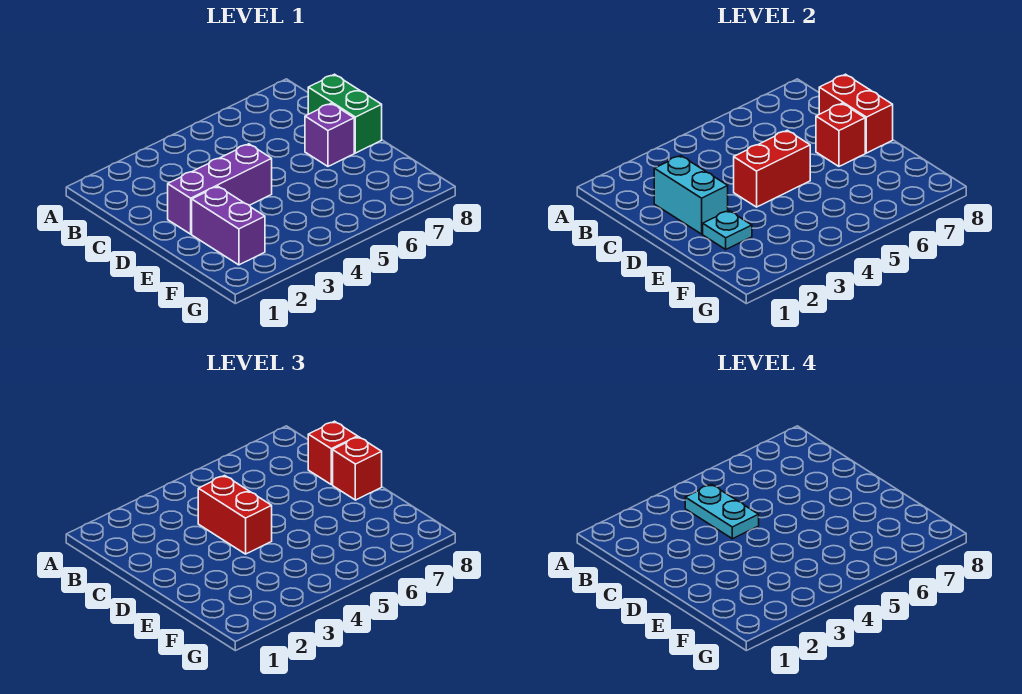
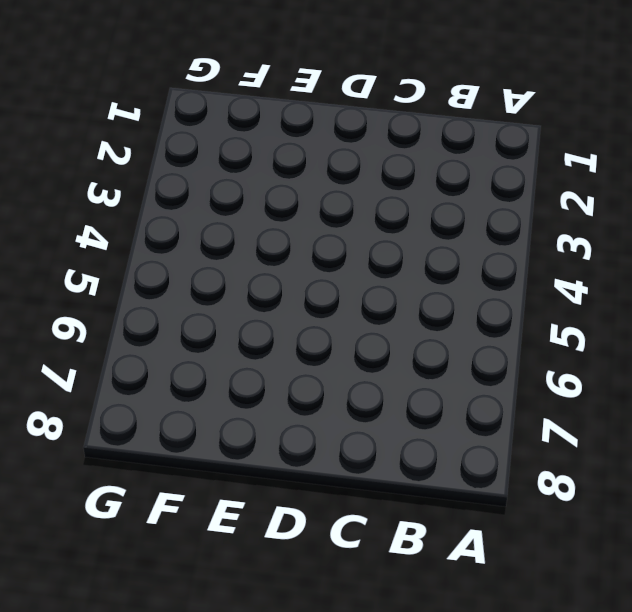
none -> green brick C8:D8 level 1
none -> purple brick D2:D4 level 1
none -> purple brick D7 level 1

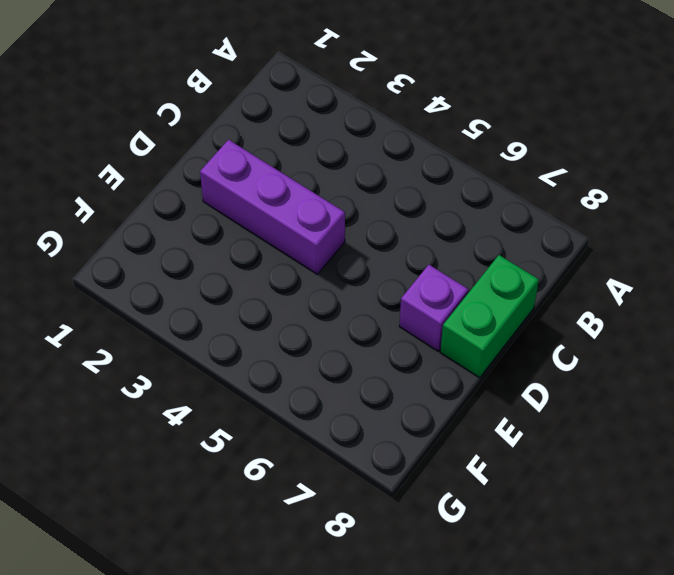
none -> purple brick E2:F2 level 1
none -> cyan brick C2:D2 level 2
none -> red brick C8:D8 level 2

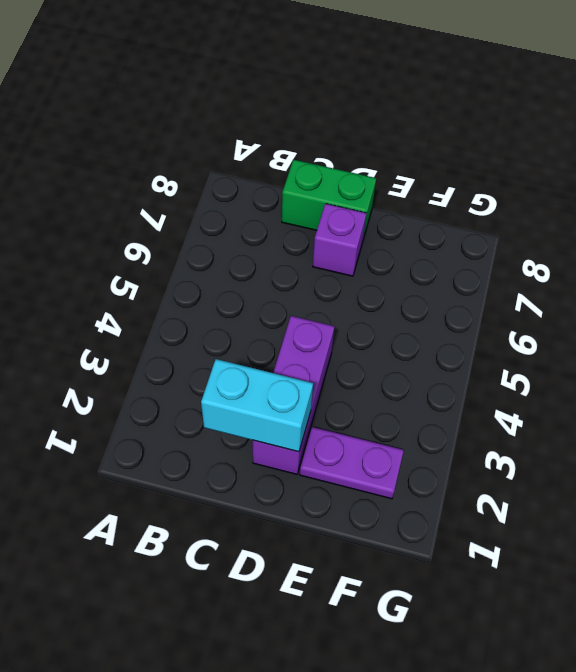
purple plate E2:F2 level 1 -> purple brick E2:F2 level 1
none -> red brick C8:D8 level 2
none -> red brick D4:D5 level 2
none -> red brick D7 level 2

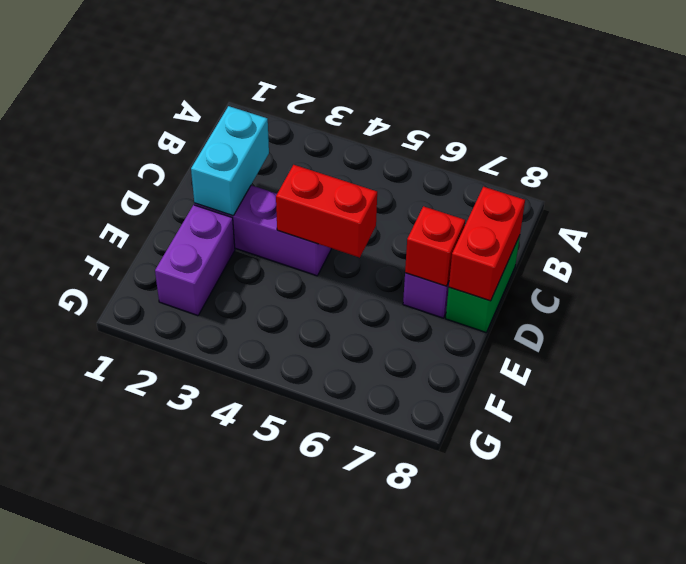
none -> cyan plate E2 level 2
none -> red brick C4:D4 level 3
none -> red brick C8 level 3

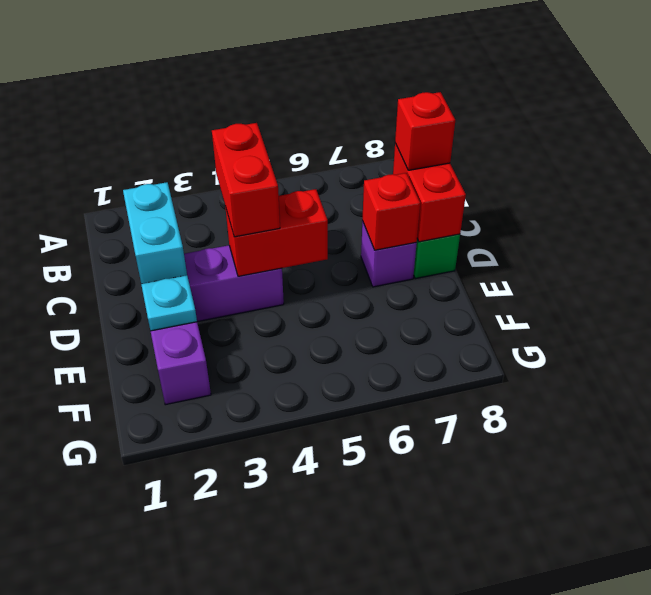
none -> red brick D8 level 3
none -> cyan plate B4:C4 level 4

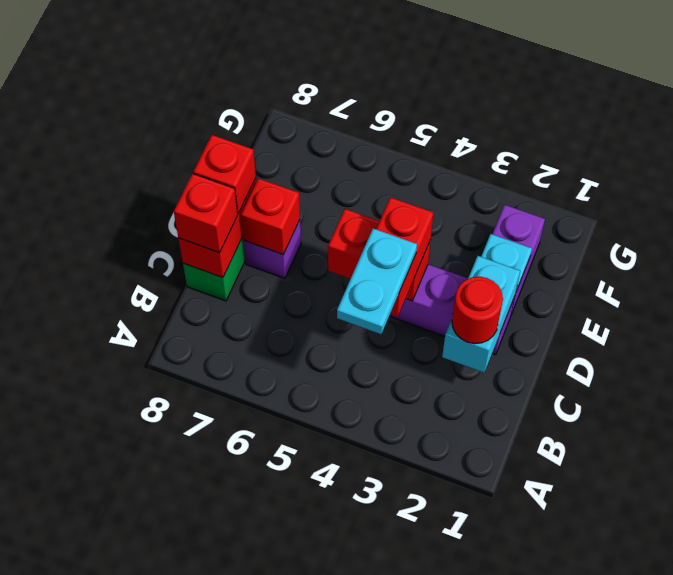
red round brick C2 level 3 -> none

